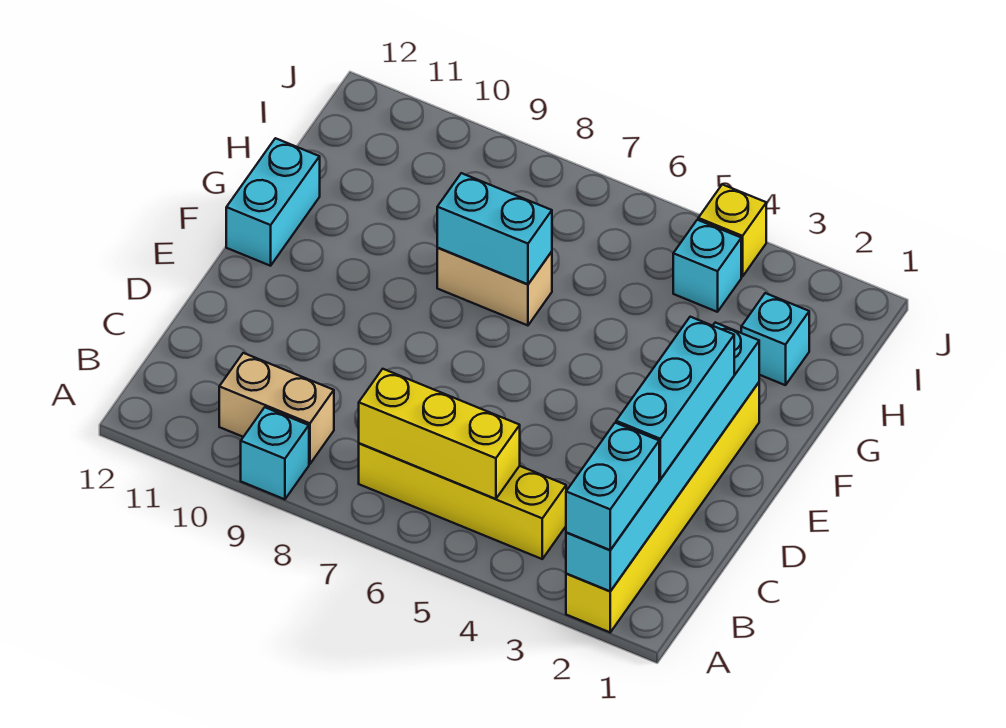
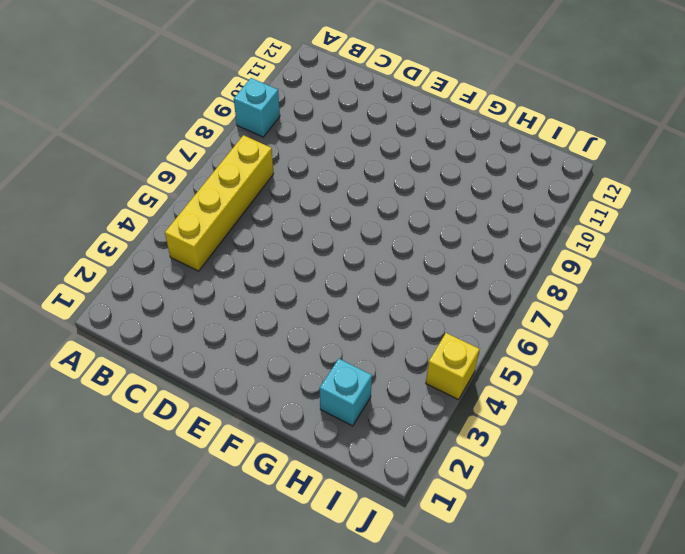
none -> yellow brick A2:F2 level 1
none -> tan brick B9:B10 level 1
none -> cyan brick F12:G12 level 1

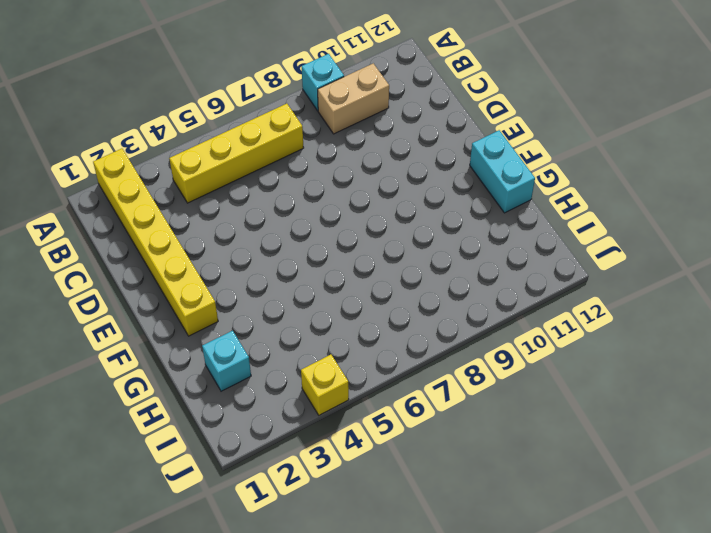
none -> tan brick G7:G8 level 1
none -> cyan brick I4 level 1
none -> cyan brick A2:F2 level 2

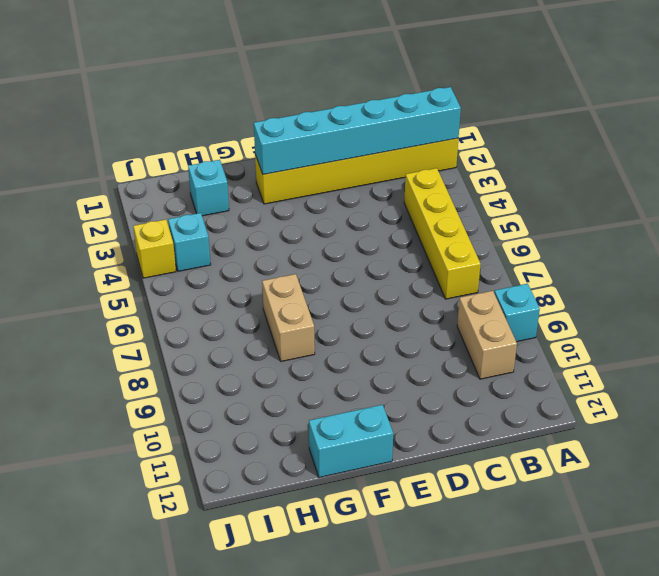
none -> yellow brick B5:B7 level 2
none -> cyan brick G7:G8 level 2
none -> cyan brick A2:B2 level 3

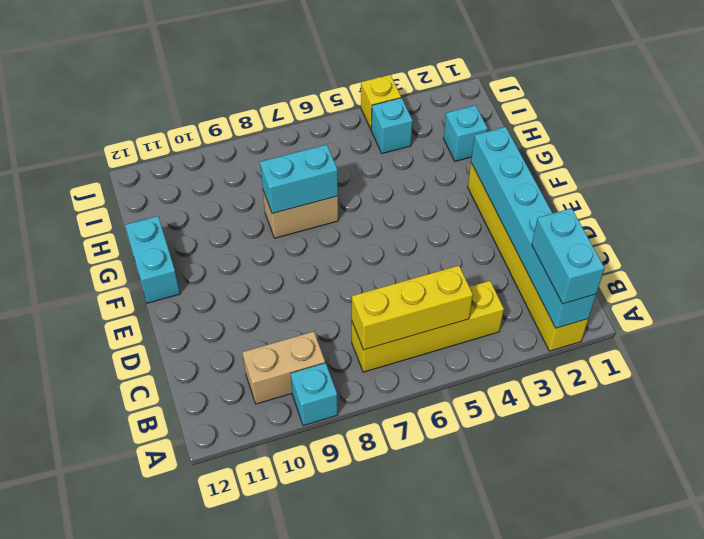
none -> cyan brick C2:E2 level 3

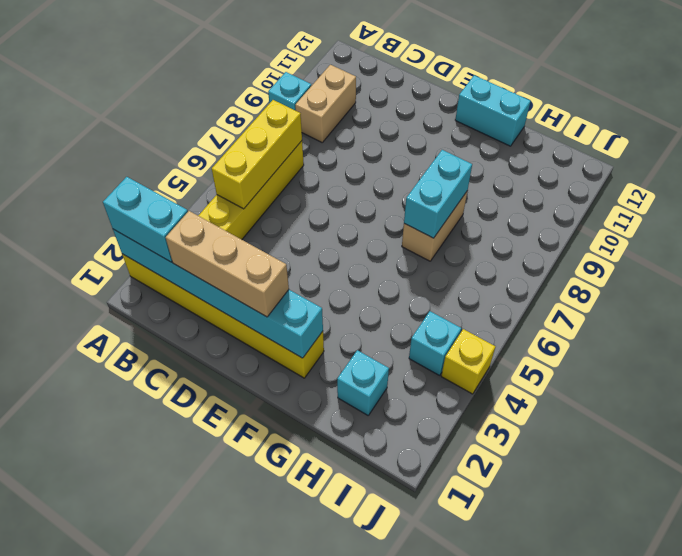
tan brick C2:E2 level 3 -> cyan brick C2:E2 level 3

